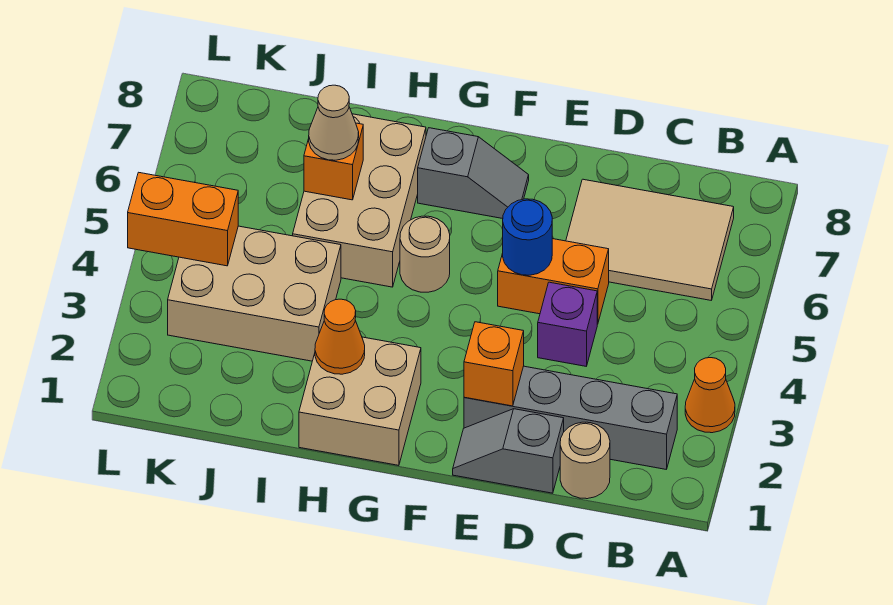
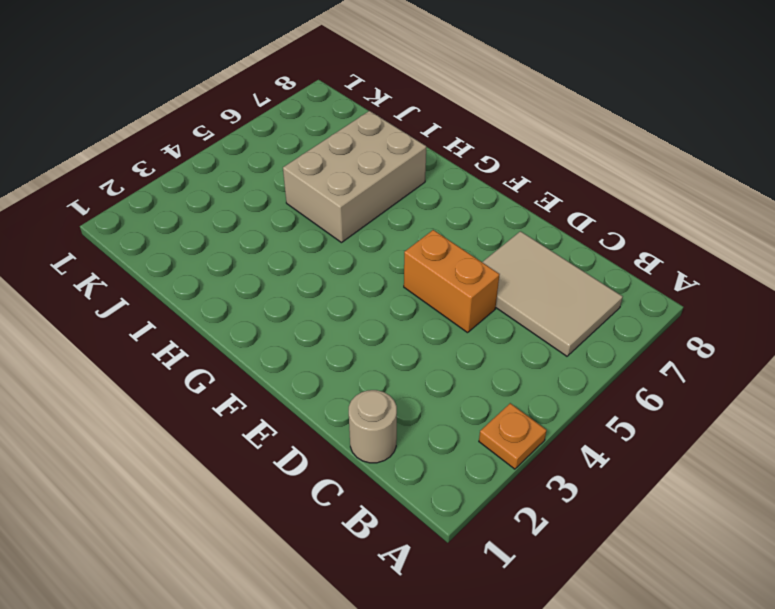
orange plate A3 level 1 -> orange cone A3 level 1
none -> grey brick B2:E2 level 1
none -> grey slope D1:E1 level 1 top D
none -> purple brick D4 level 1

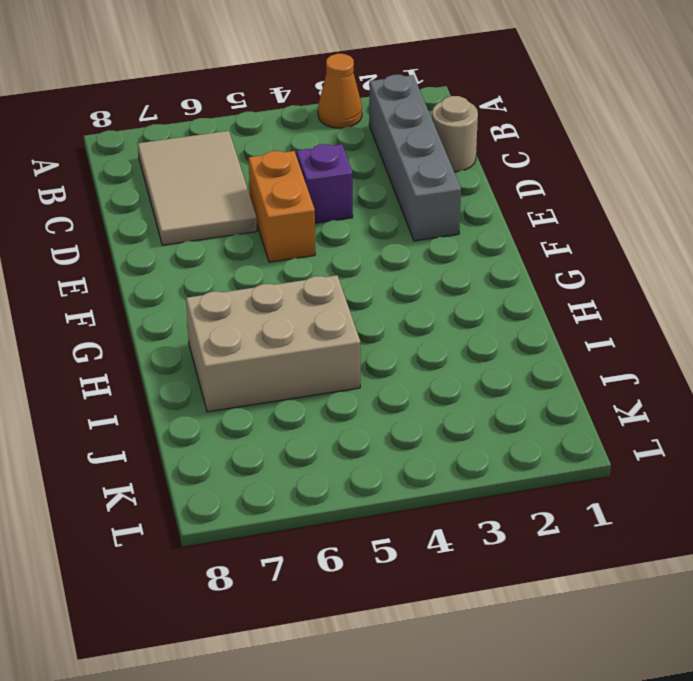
none -> grey slope D1:E1 level 1 top D
none -> grey slope F7:G7 level 1 top G
none -> tan brick G1:H2 level 1

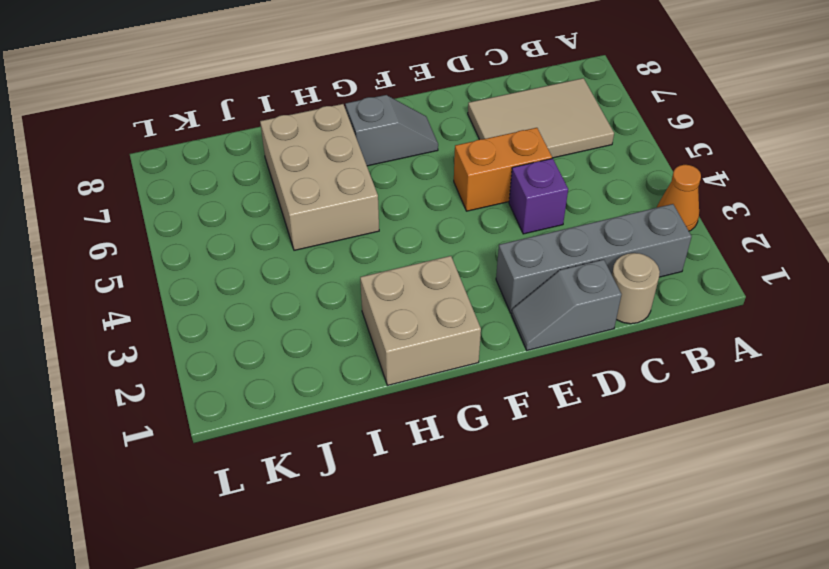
none -> tan round brick G5 level 1
none -> tan brick I3:K4 level 1
none -> orange brick E2 level 2

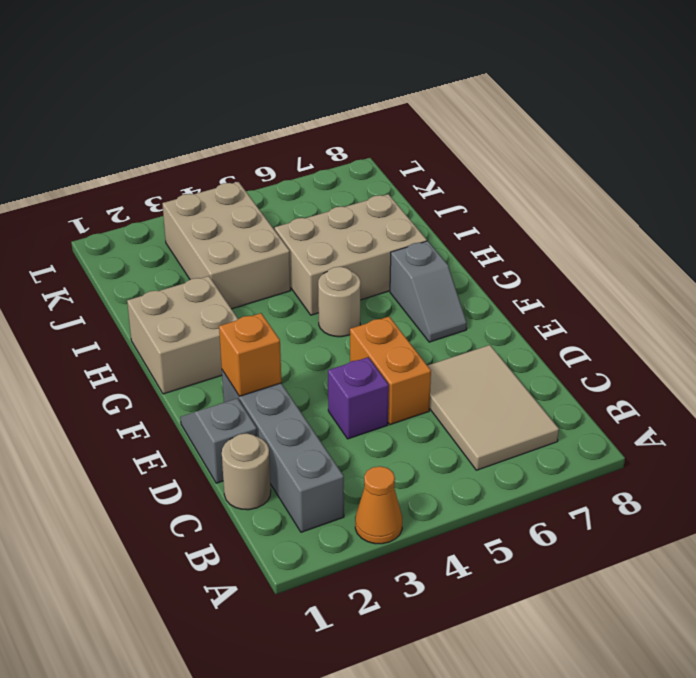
none -> blue round brick E5 level 2
none -> orange cone H2 level 2
none -> orange brick I6 level 2

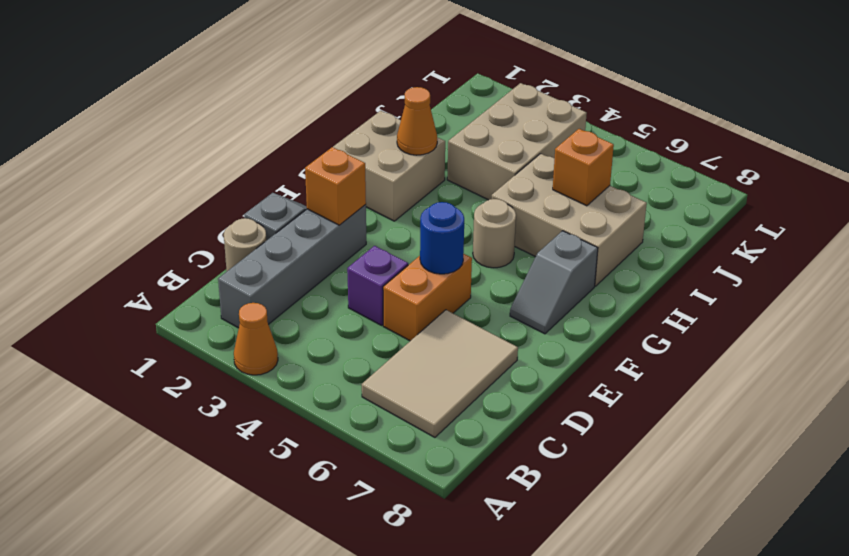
none -> orange brick K4:L4 level 2
none -> tan cone I6 level 3

